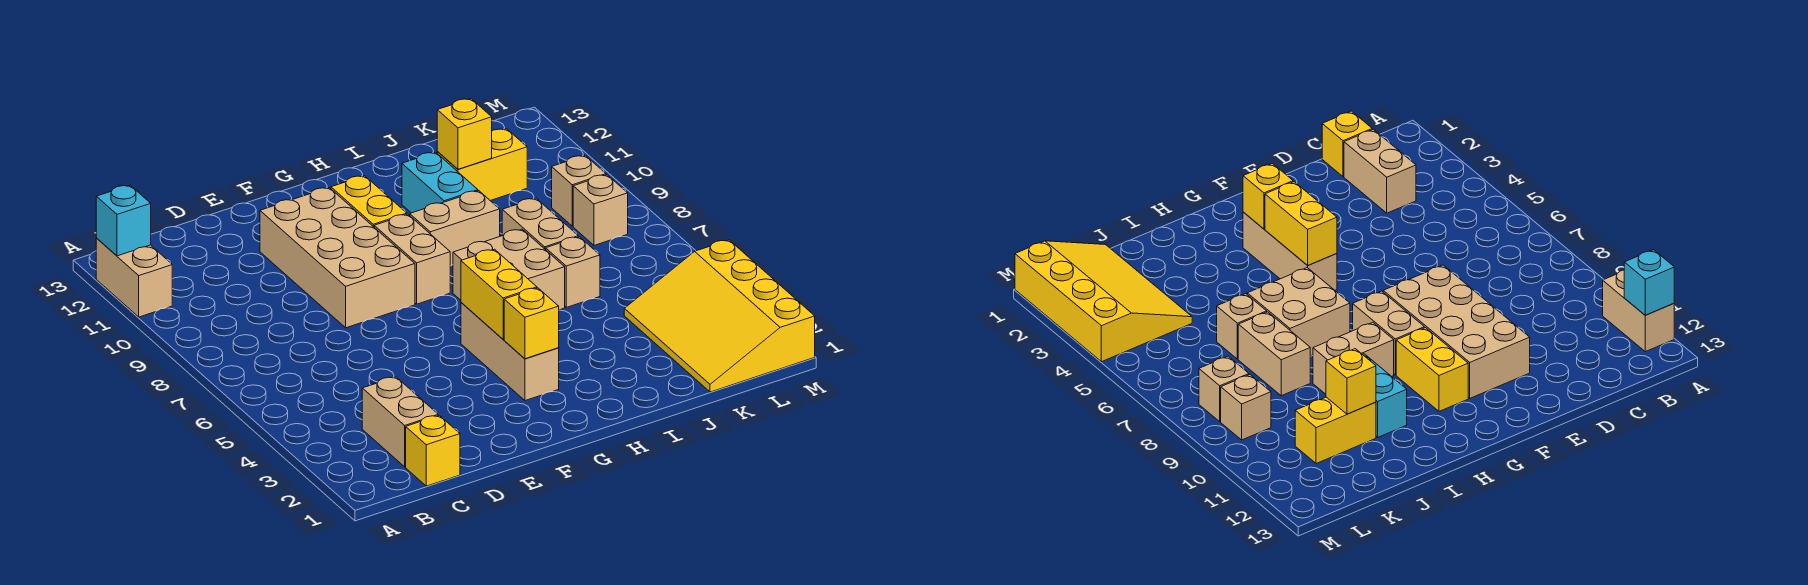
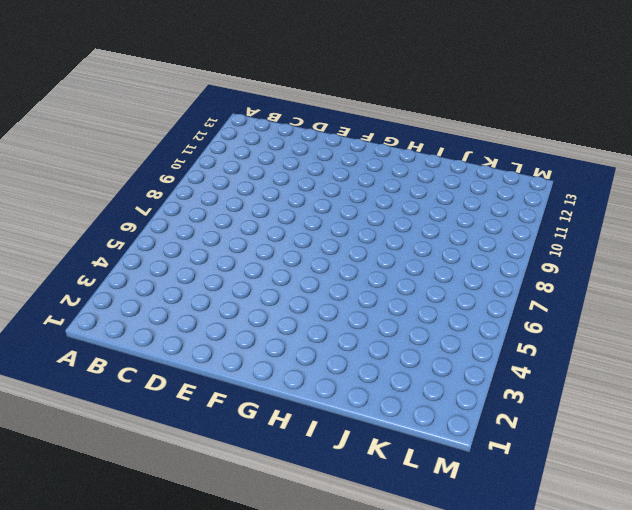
none -> tan brick A11:A12 level 1
none -> yellow brick C1 level 1
none -> tan brick C2:C3 level 1

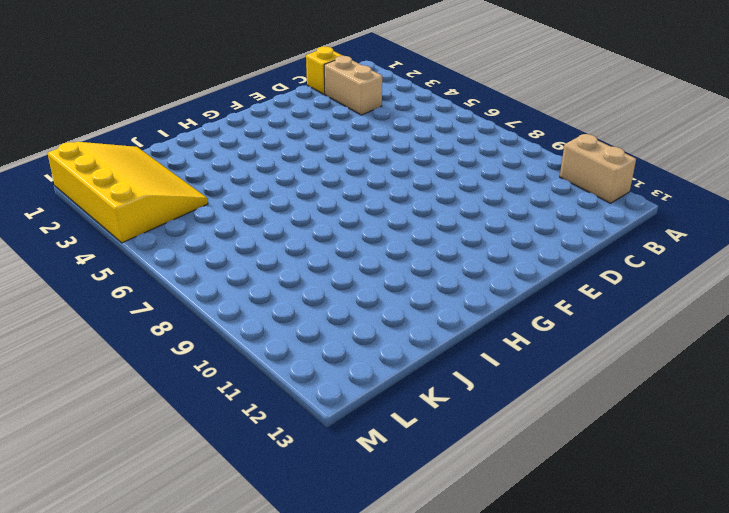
none -> tan brick E8:F11 level 1
none -> tan brick G3:G5 level 1
none -> tan brick G8:G9 level 1

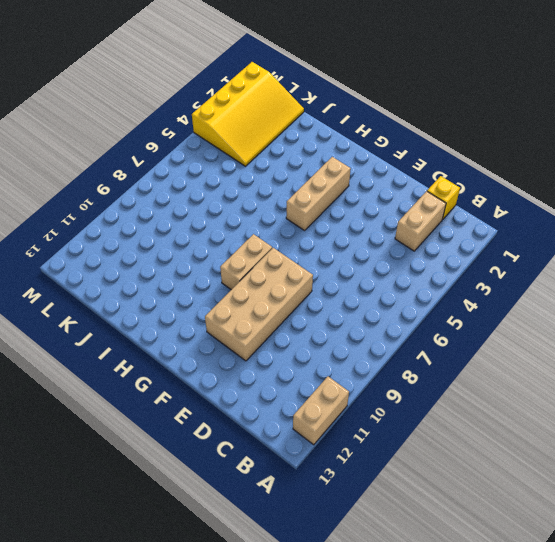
none -> yellow brick G10:G11 level 1
none -> tan brick H6:I7 level 1
none -> tan brick H9:I9 level 1

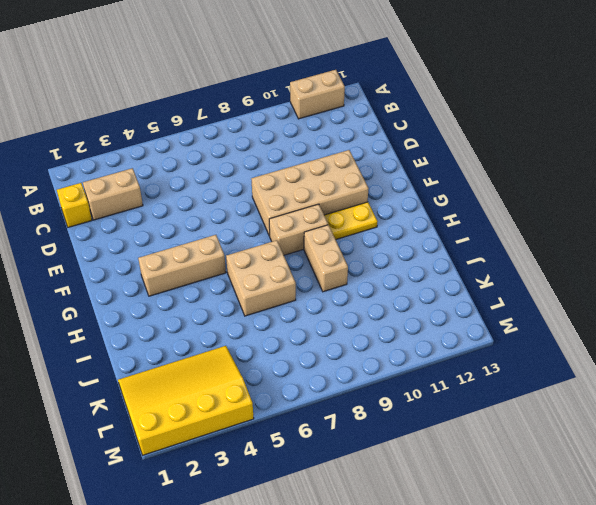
yellow plate G10:G11 level 1 -> yellow brick G10:G11 level 1
none -> cyan brick I10:I11 level 1
none -> tan brick J6 level 1
none -> tan brick J7:J8 level 1

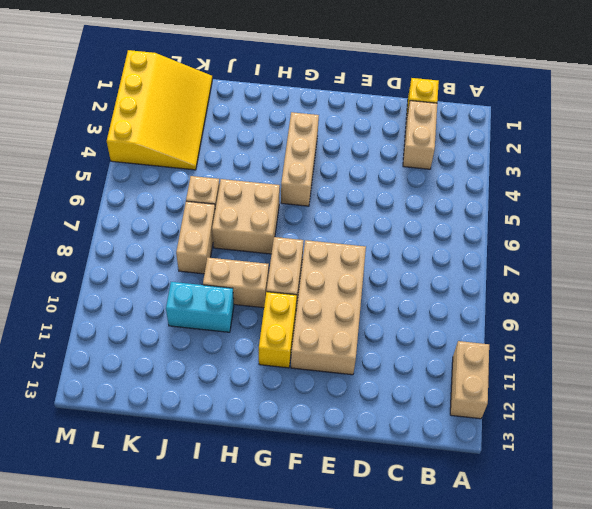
cyan brick I10:J10 level 1 -> cyan brick I10:I11 level 1
none -> yellow brick J11:K11 level 1
none -> tan brick L8 level 1
none -> tan brick L9 level 1

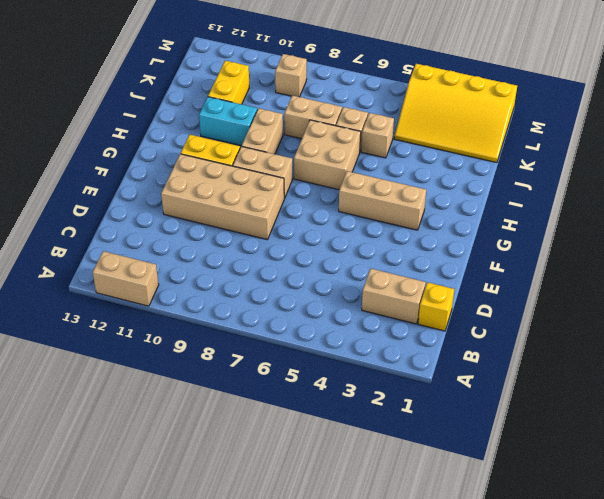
tan brick J5 level 1 -> tan brick L8 level 1
none -> cyan brick A12 level 2
none -> yellow brick G3 level 2
none -> yellow brick G4:G5 level 2

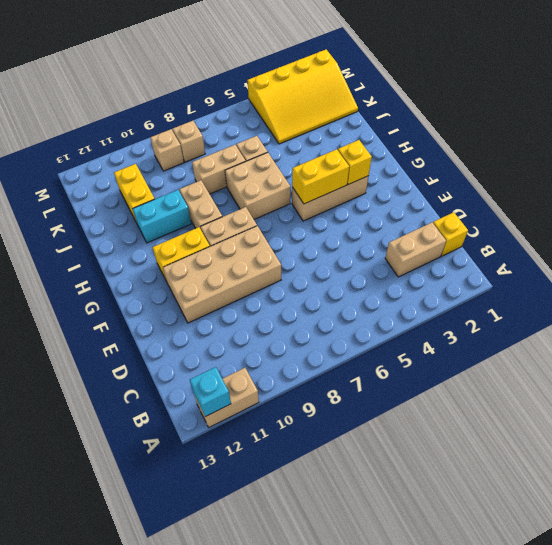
none -> yellow brick J11 level 2

